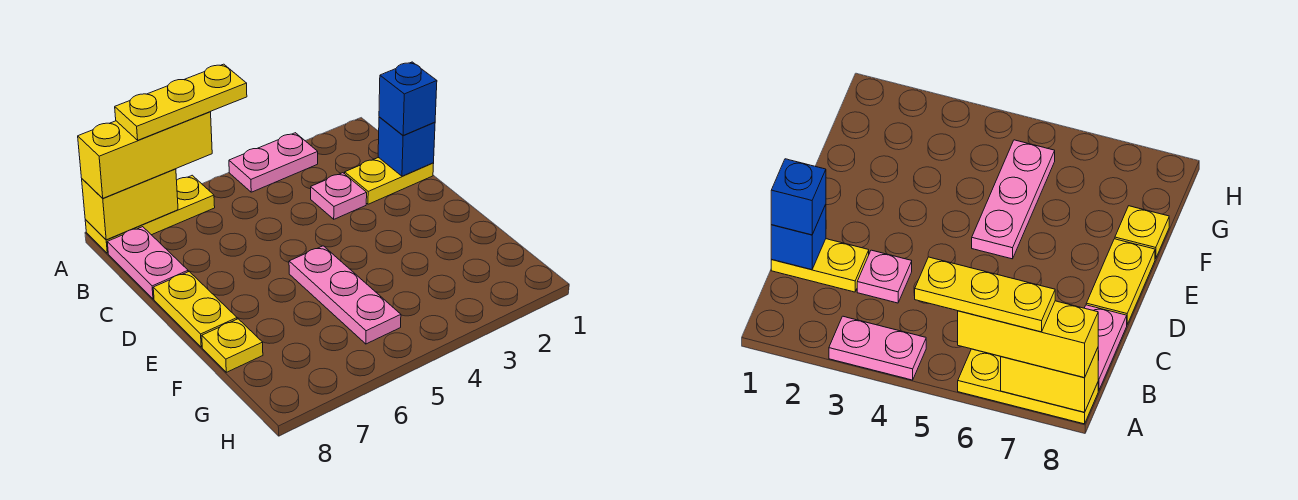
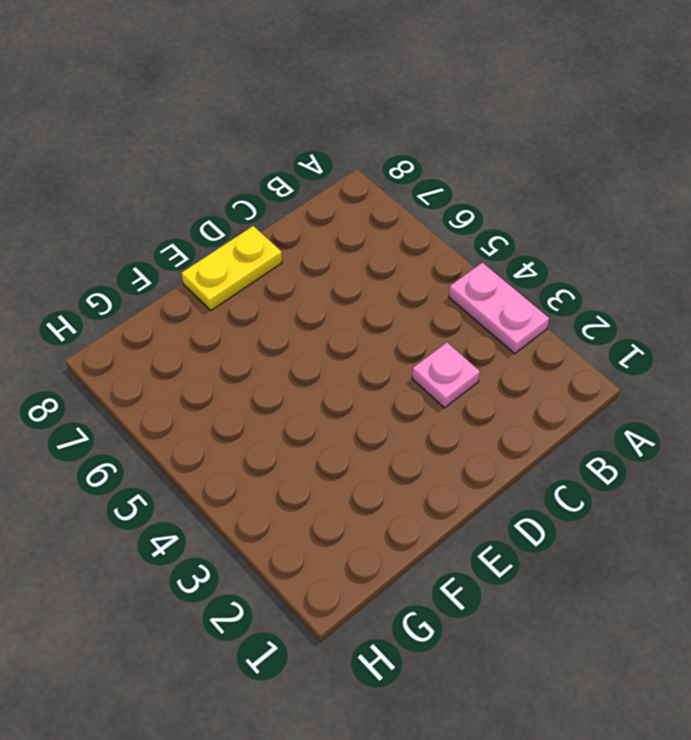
none -> yellow plate A6:A8 level 1
none -> pink plate B8:C8 level 1
none -> yellow plate C1:C2 level 1

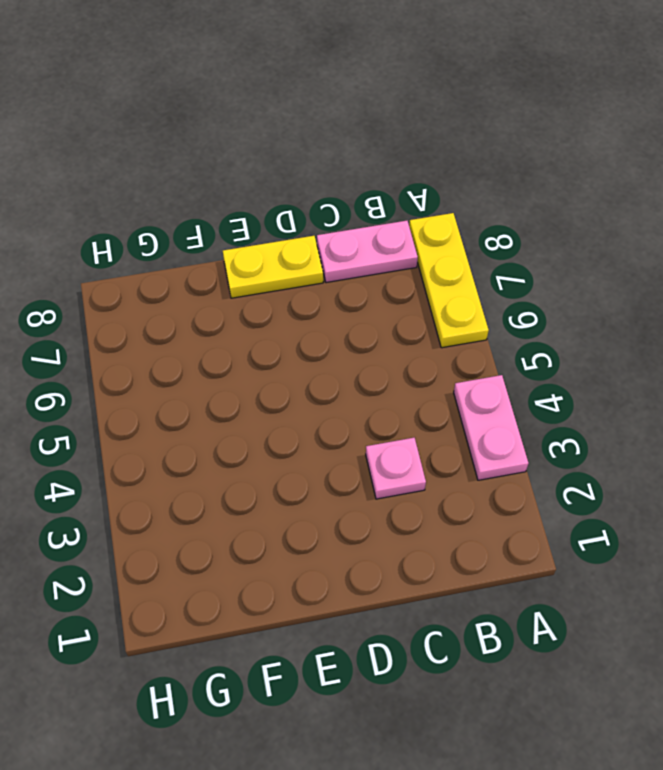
none -> yellow plate C1:C2 level 1
none -> pink plate E5:G5 level 1
none -> yellow plate F8 level 1

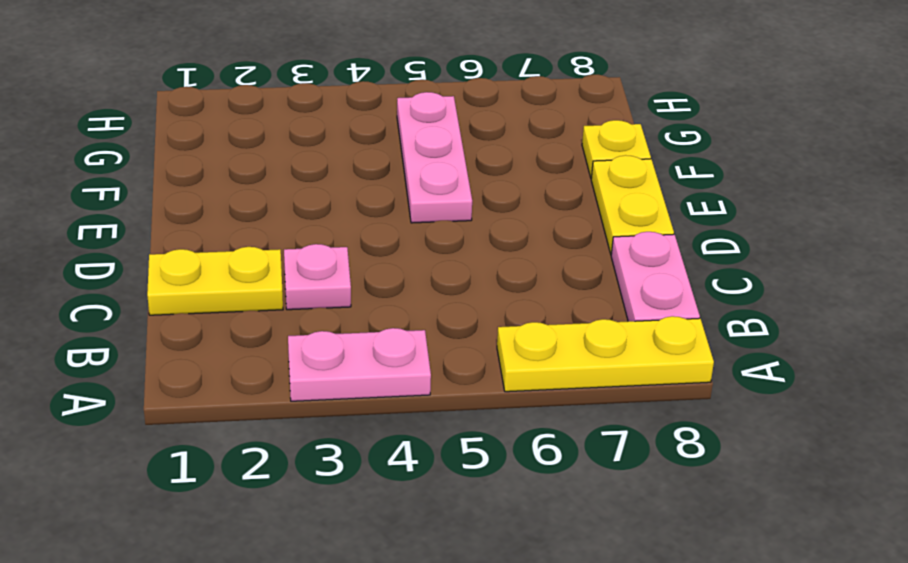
none -> yellow brick A7:A8 level 2
none -> blue brick C1 level 2
none -> yellow brick A6:A8 level 3

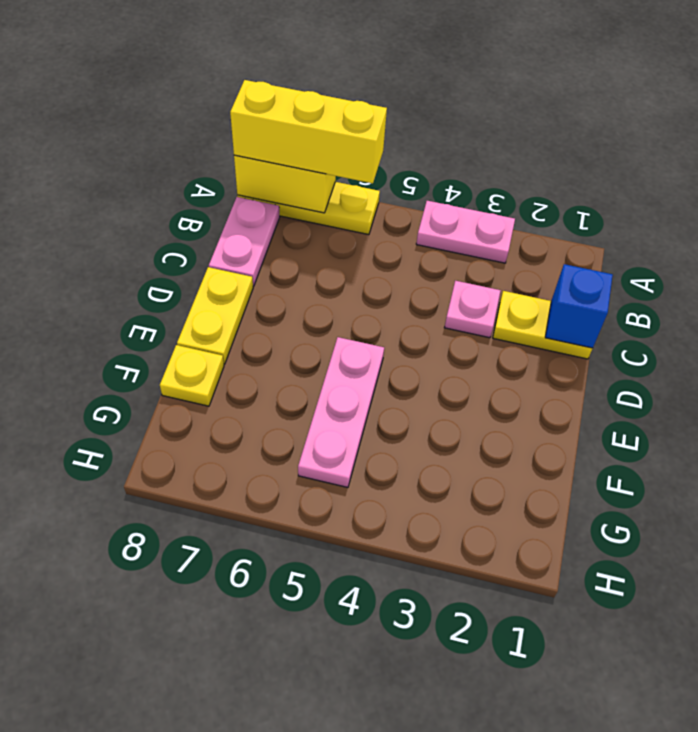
none -> blue brick C1 level 3
none -> yellow plate A5:A7 level 4

